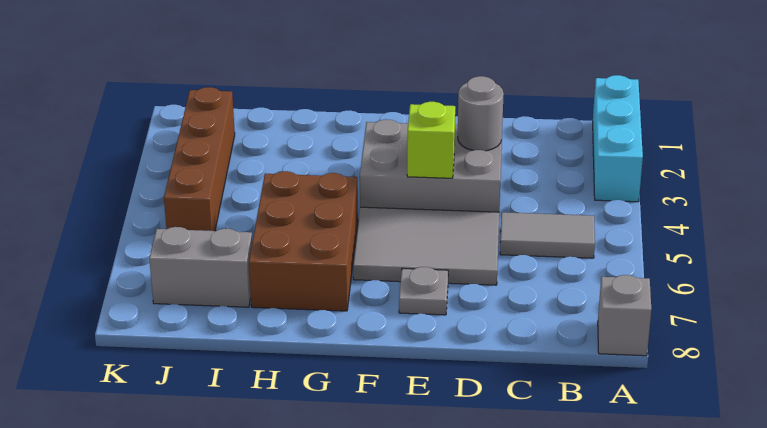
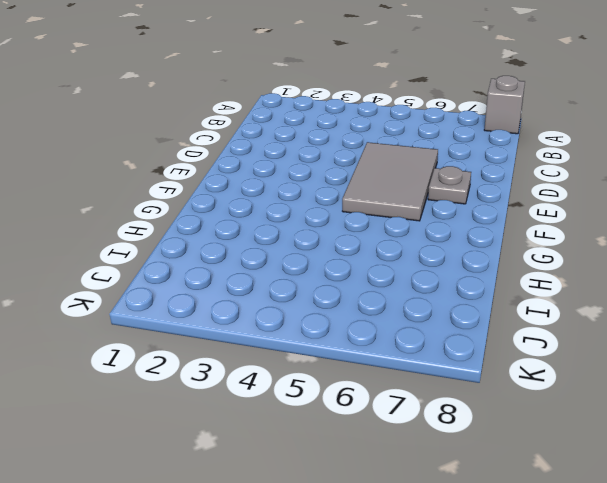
none -> cyan brick A1:A3 level 1
none -> grey tile B5:C5 level 1

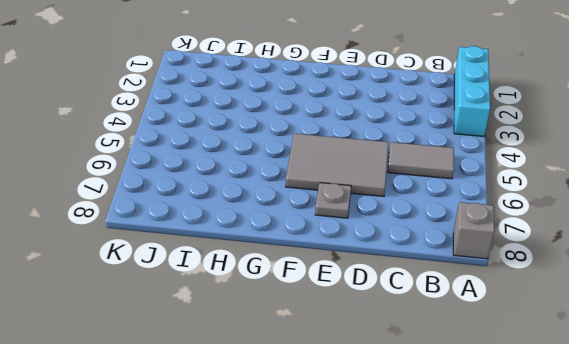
none -> grey brick D3:F4 level 1
none -> brown brick G5:H7 level 1

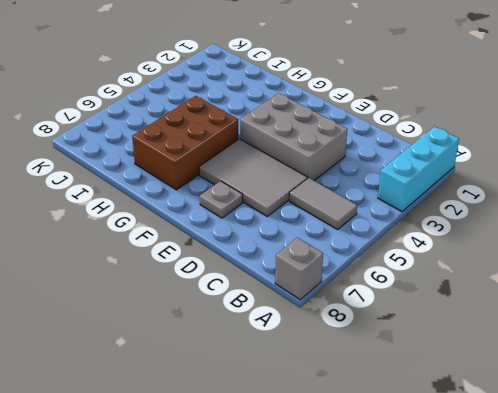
none -> grey brick I7:J7 level 1
none -> brown brick J2:J5 level 1

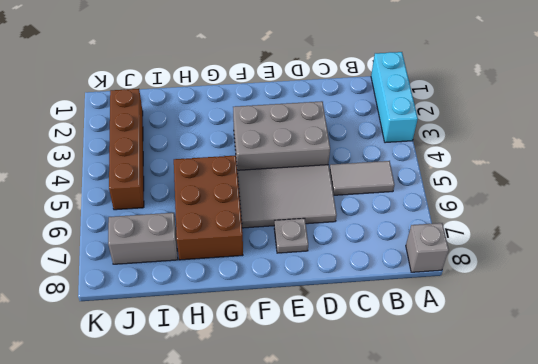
none -> grey round brick D3 level 2
none -> lime brick E4 level 2

